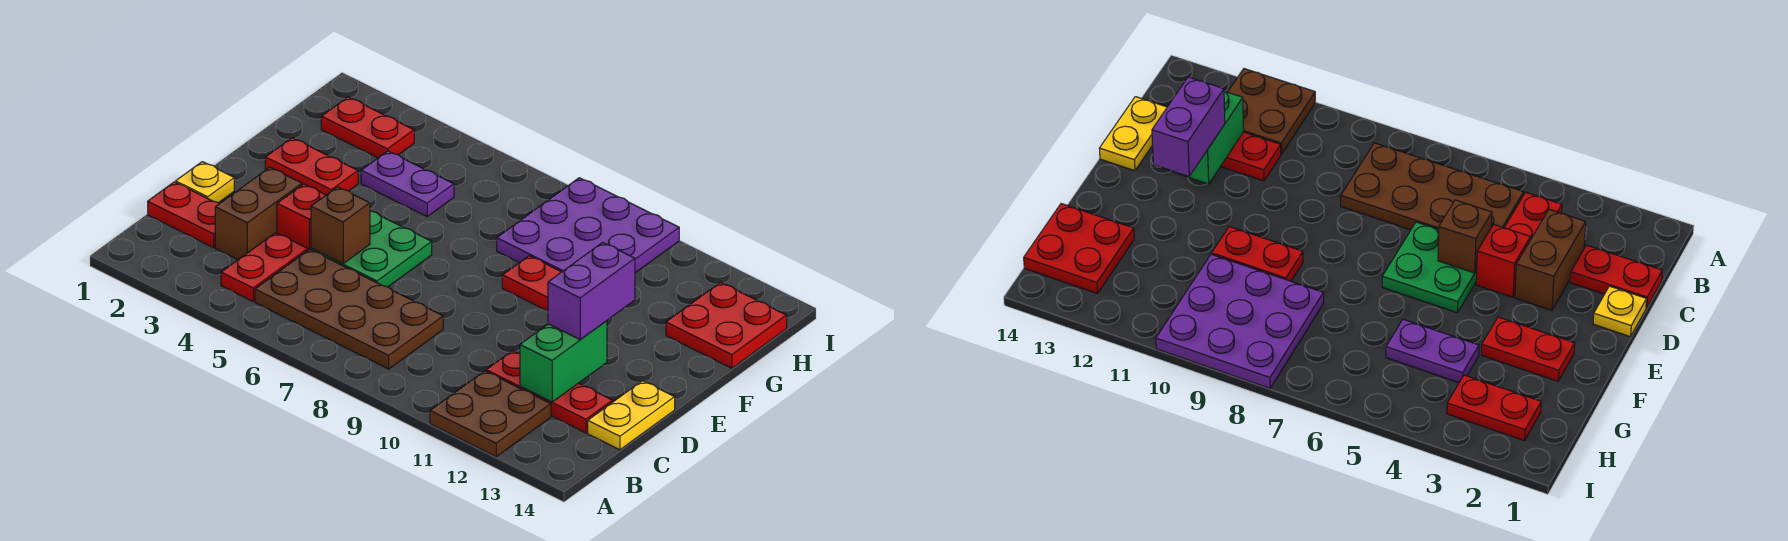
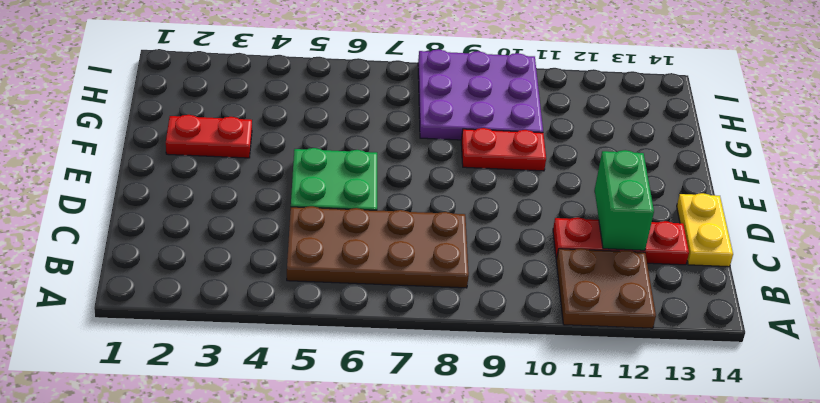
none -> red plate B4:C4 level 1
none -> red plate C1:C2 level 1
none -> brown brick C3:D3 level 1

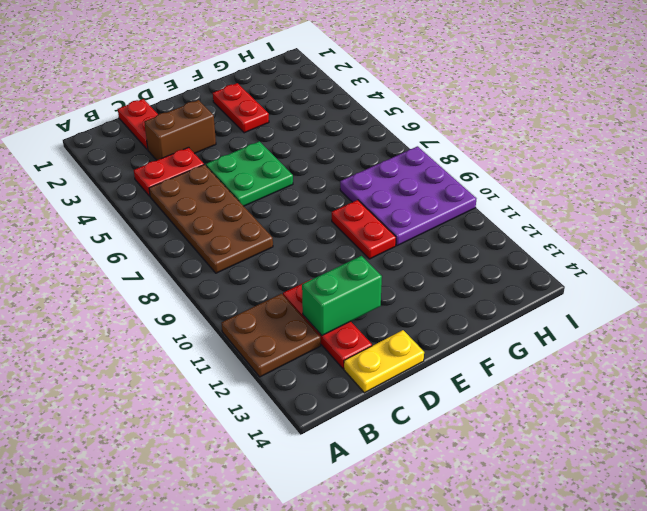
none -> yellow plate D1 level 1
none -> red brick D4 level 1
none -> purple plate G4:G5 level 1

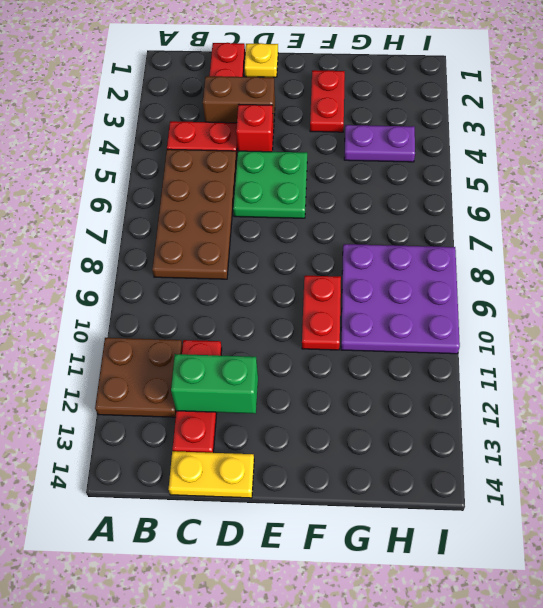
purple plate G4:H4 level 1 -> purple plate G4:G5 level 1
none -> red plate G13:H14 level 1
none -> red plate H2:H3 level 1
none -> brown brick D5 level 2

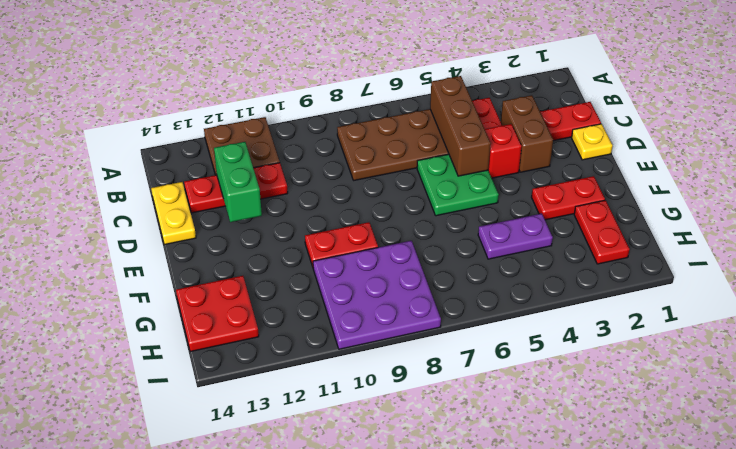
brown brick B5:D5 level 2 -> brown brick D5 level 2
red plate G2:H2 level 1 -> red plate H2:H3 level 1
none -> purple brick D12:E12 level 3

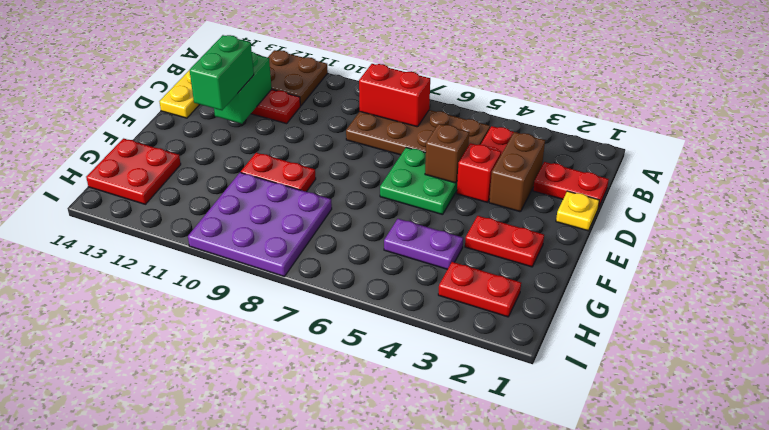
red brick B7:B8 level 2 -> none
green brick D12:E12 level 3 -> purple brick D12:E12 level 3

